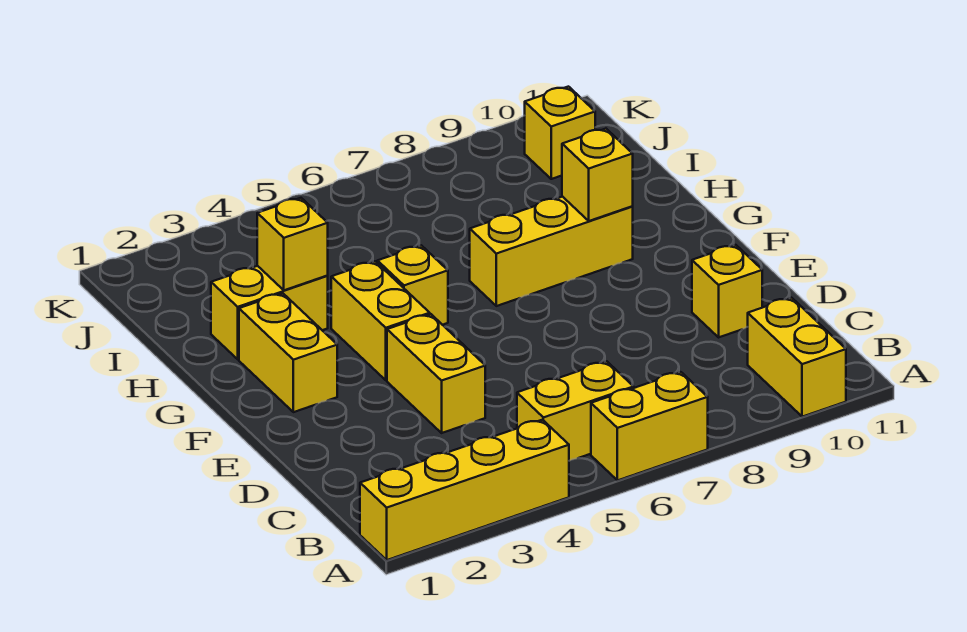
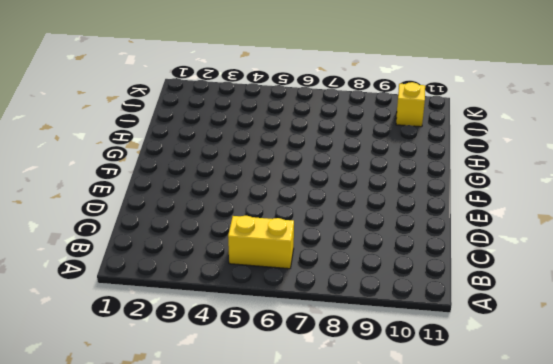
none -> yellow brick A1:A4 level 1
none -> yellow brick A6:A7 level 1
none -> yellow brick A10:B10 level 1

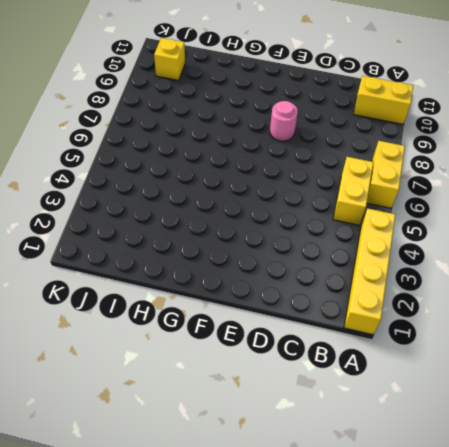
pink round brick E8 level 1 -> none
none -> yellow brick D4:E4 level 1
none -> yellow brick D10 level 1
none -> yellow brick F2:G2 level 1

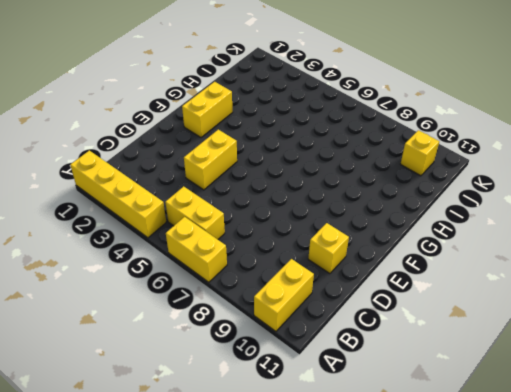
none -> yellow brick F4:G4 level 1
none -> yellow brick G5 level 1
none -> yellow brick G7:G9 level 1

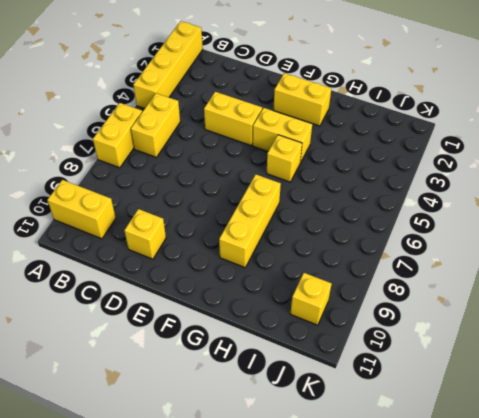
none -> yellow brick H2:H3 level 1
none -> yellow brick G9 level 2
none -> yellow brick H3 level 2

